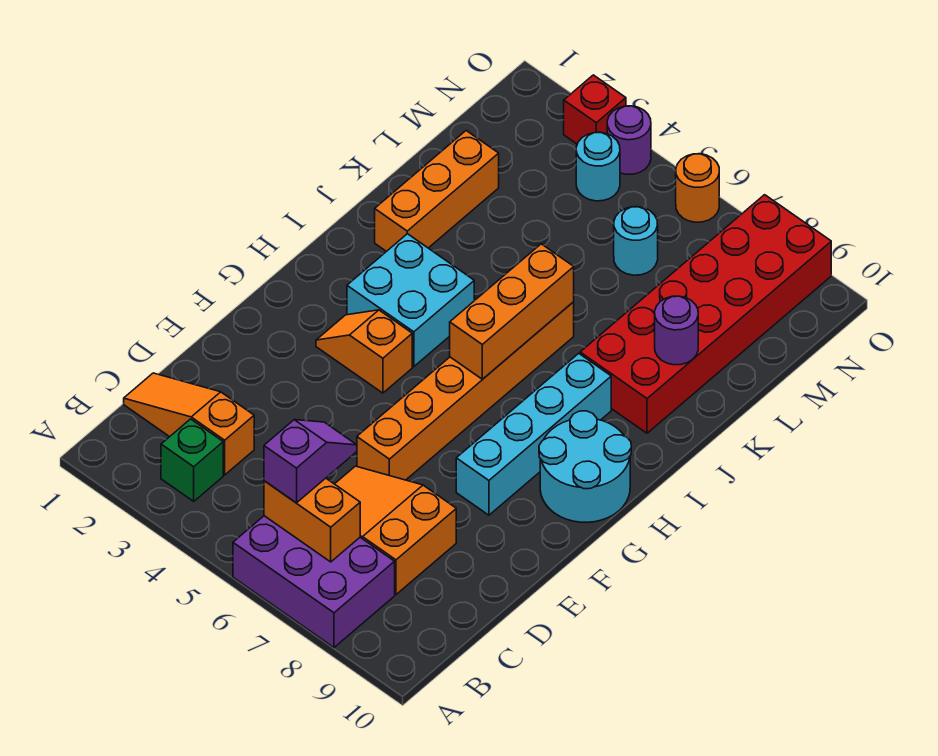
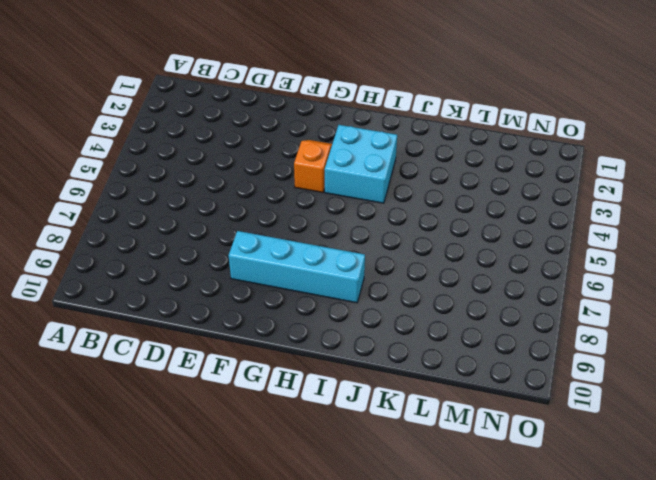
none -> purple brick A6:B8 level 1
none -> green brick B3 level 1
none -> orange slope C1:C3 level 1 top 3

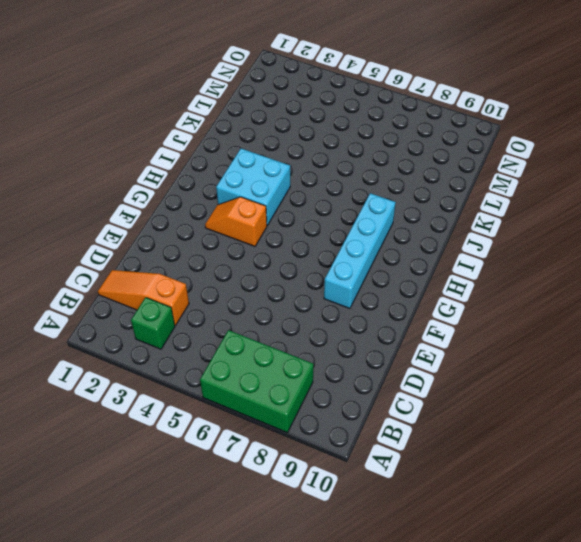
green brick A6:B8 level 1 -> purple brick A6:B8 level 1
none -> orange slope C6:D8 level 1 top 8
none -> orange brick E6:J6 level 1
none -> cyan round brick G9:H10 level 1

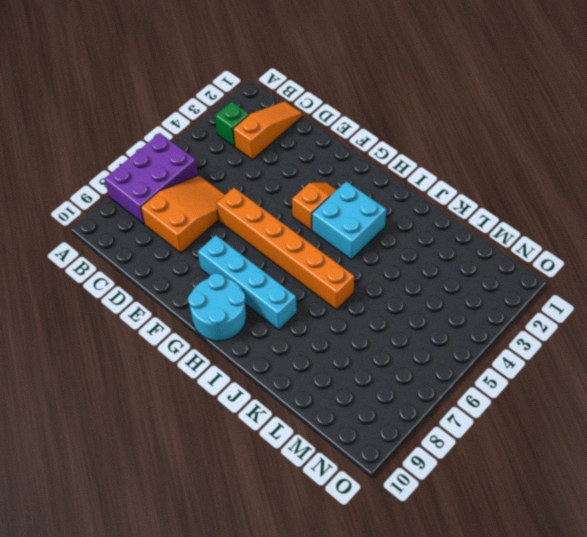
none -> orange brick J2:L2 level 1
none -> red brick J8:O9 level 1
none -> cyan round brick M6 level 1

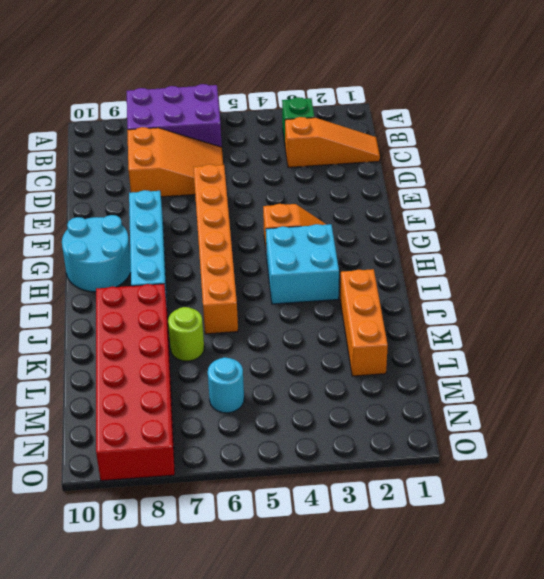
lime round brick K7 level 1 -> none
none -> cyan round brick N4 level 1
none -> red brick O3 level 1
none -> purple round brick O4 level 1

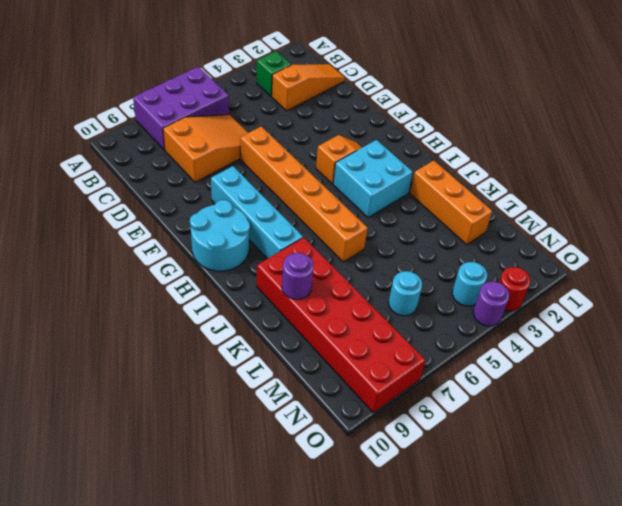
red round brick O3 level 1 -> red brick O3 level 1
none -> orange round brick O6 level 1
none -> orange brick B6:B7 level 2
none -> orange brick H6:J6 level 2

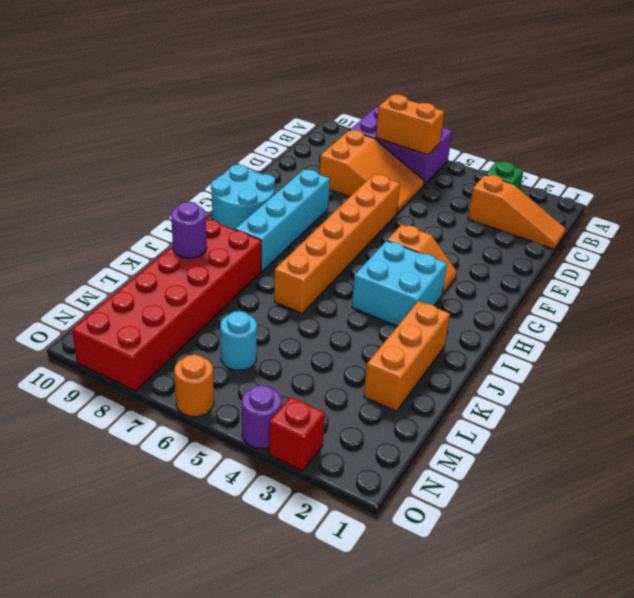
none -> cyan round brick N4 level 1
none -> orange brick H6:J6 level 2
none -> purple slope B6:C6 level 3 top B

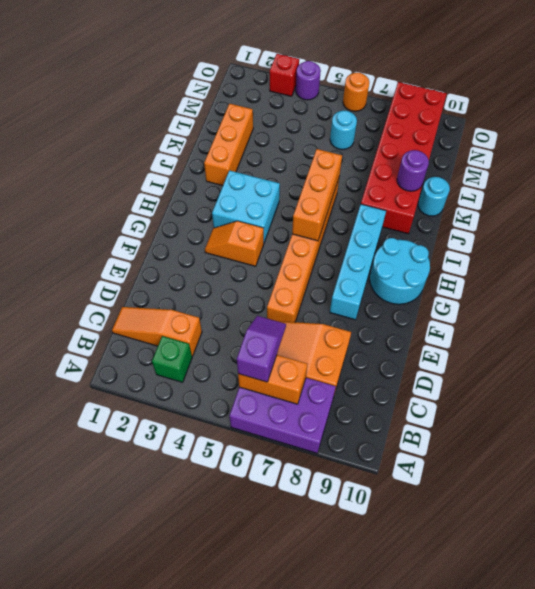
cyan round brick K10 level 1 -> cyan round brick N4 level 1

